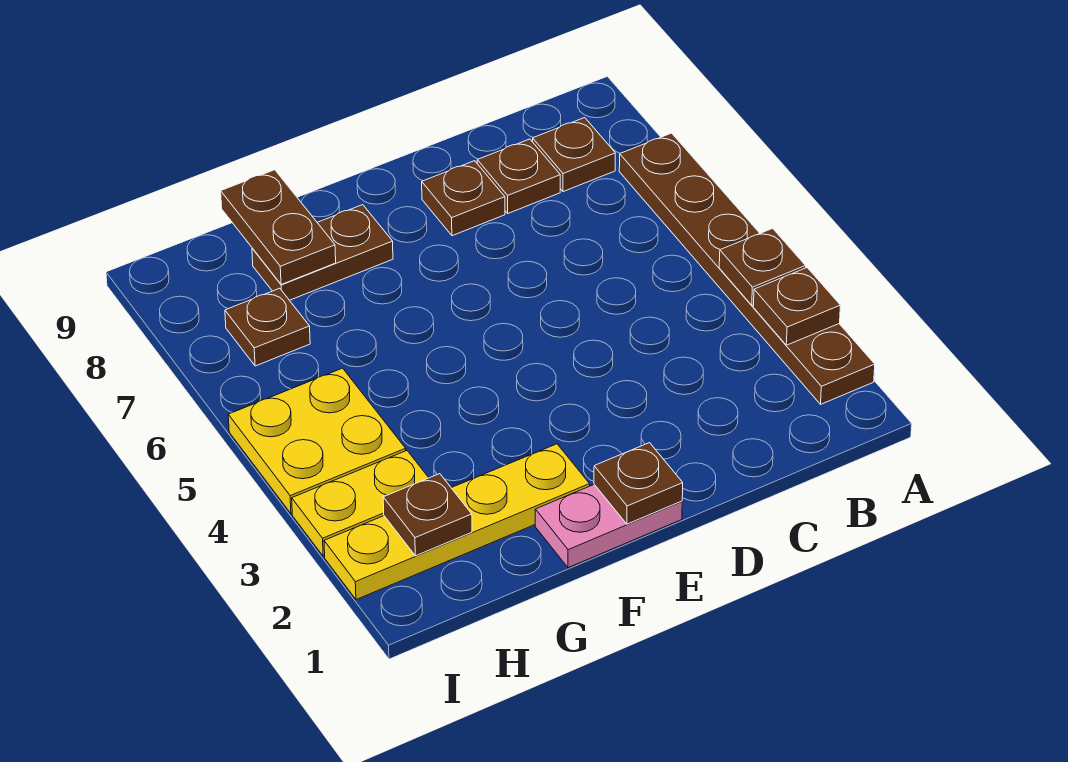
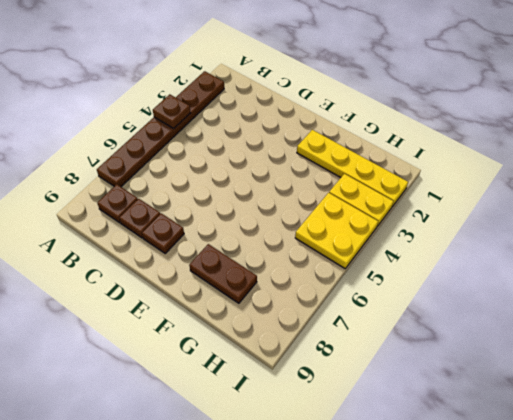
none -> pink plate E1:F1 level 1
none -> brown plate H7 level 1
none -> brown plate A3 level 2

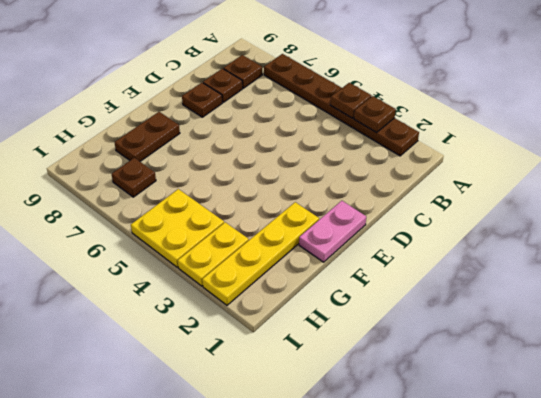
none -> brown plate E1 level 2
none -> brown plate G8:G9 level 2
none -> brown plate H2 level 2

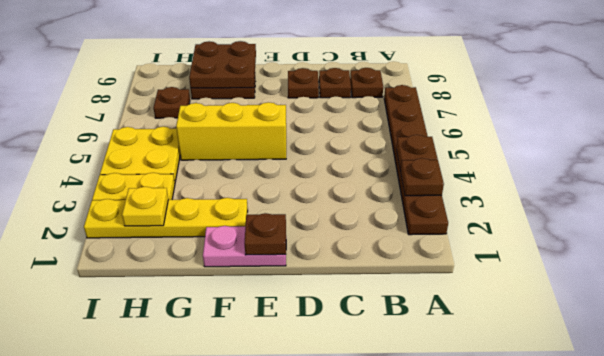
yellow brick E5:G5 level 1 -> none
brown plate F8:G9 level 2 -> brown plate G8:G9 level 2
yellow plate H2 level 2 -> brown plate H2 level 2

